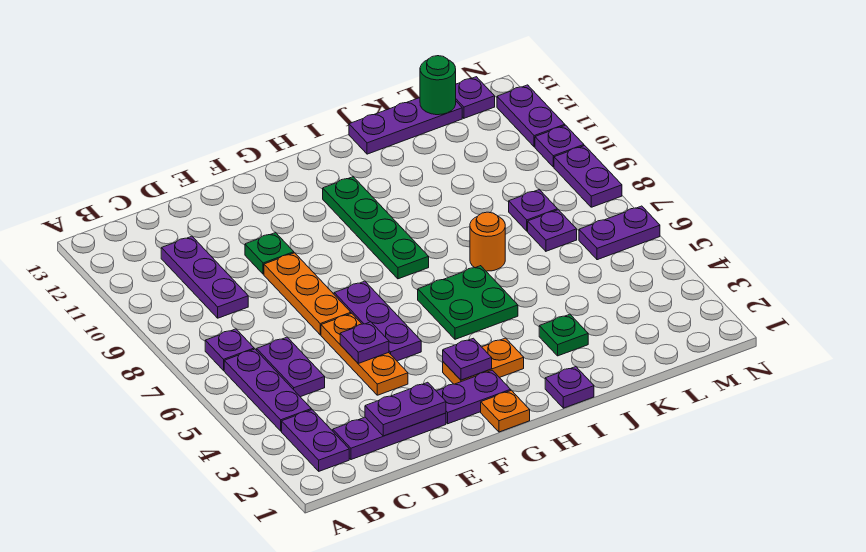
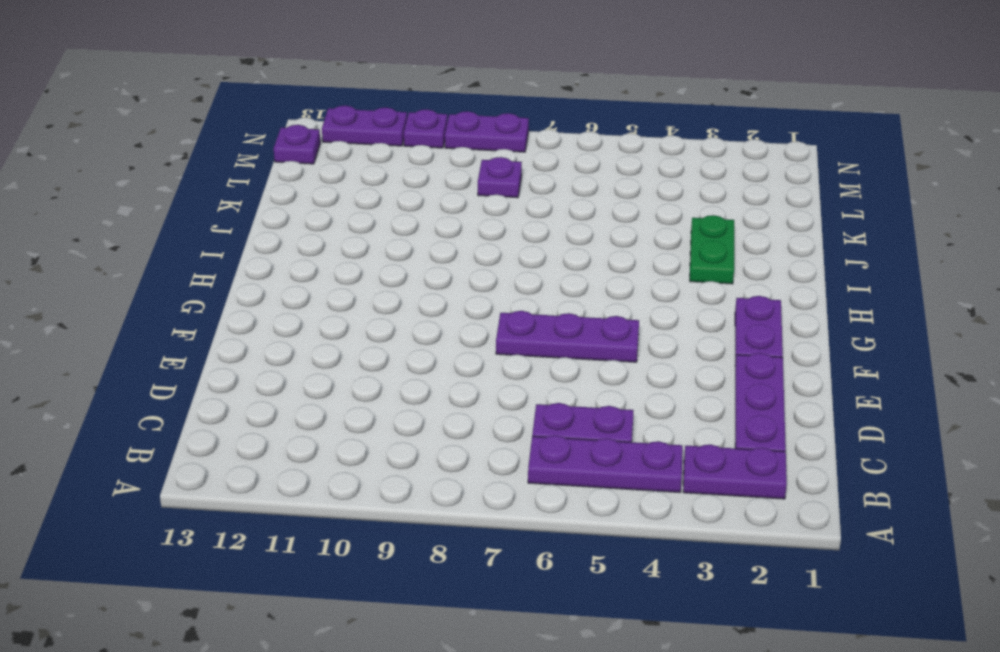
green plate I3:J3 level 1 -> green plate J3 level 1
none -> purple plate B7 level 1
none -> purple plate C9:C11 level 1
none -> orange plate E4:E6 level 1
none -> orange plate E7:E9 level 1

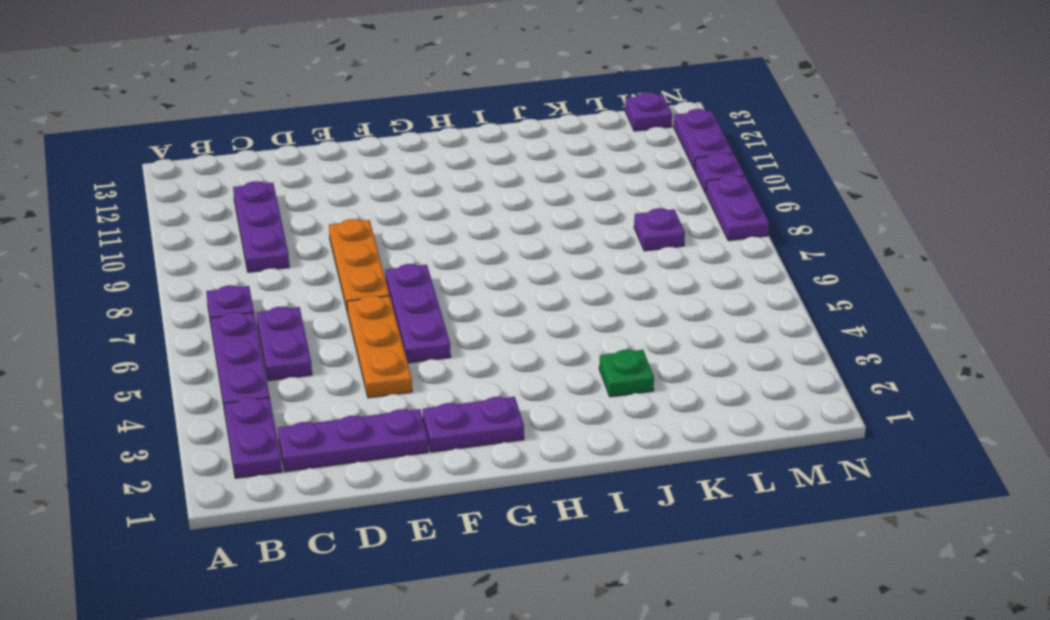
none -> green plate E10 level 1
none -> orange plate G1 level 1
none -> orange plate G3:H3 level 1
none -> green plate H5:I6 level 1

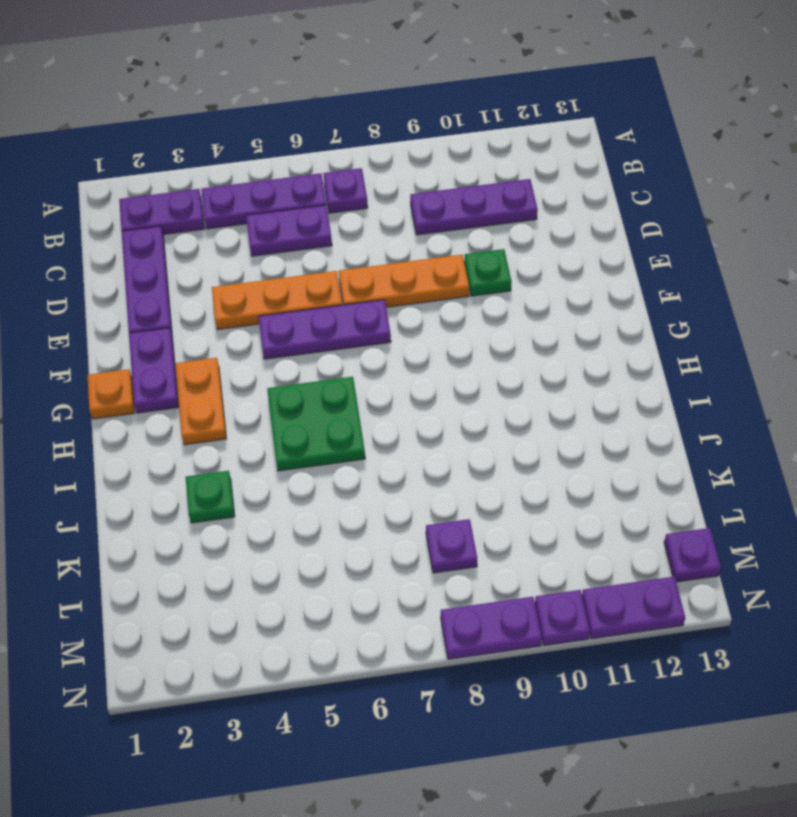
none -> green plate H8:H11 level 1
none -> purple plate I1 level 1
none -> orange round brick J7 level 1
none -> purple plate J13:L13 level 1

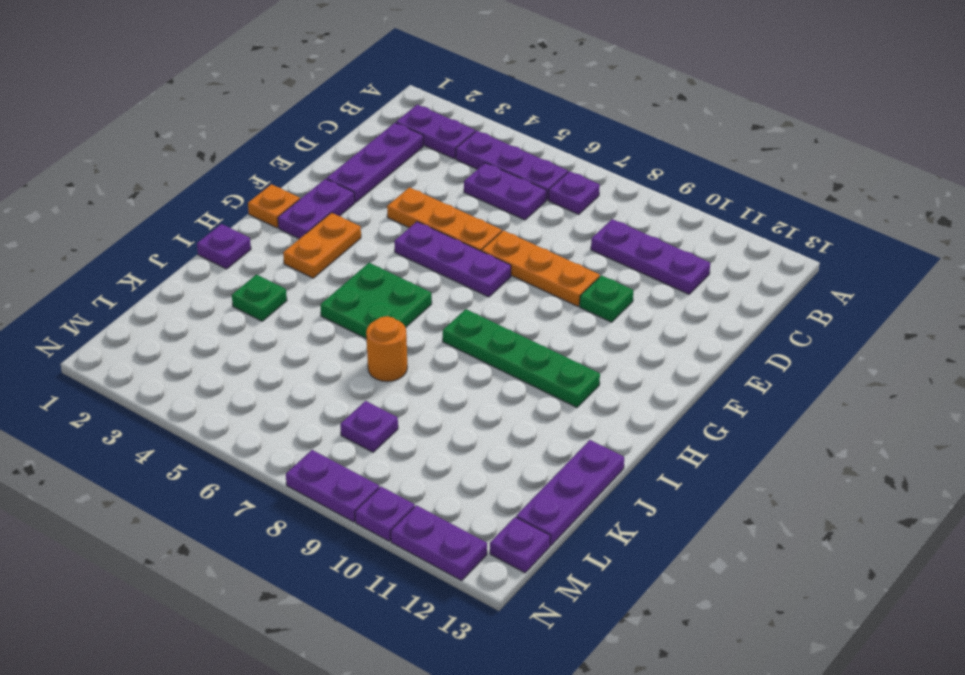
none -> purple plate L7 level 1
none -> purple plate M6:N6 level 1
none -> purple plate D2:E2 level 2
none -> purple plate E5 level 2

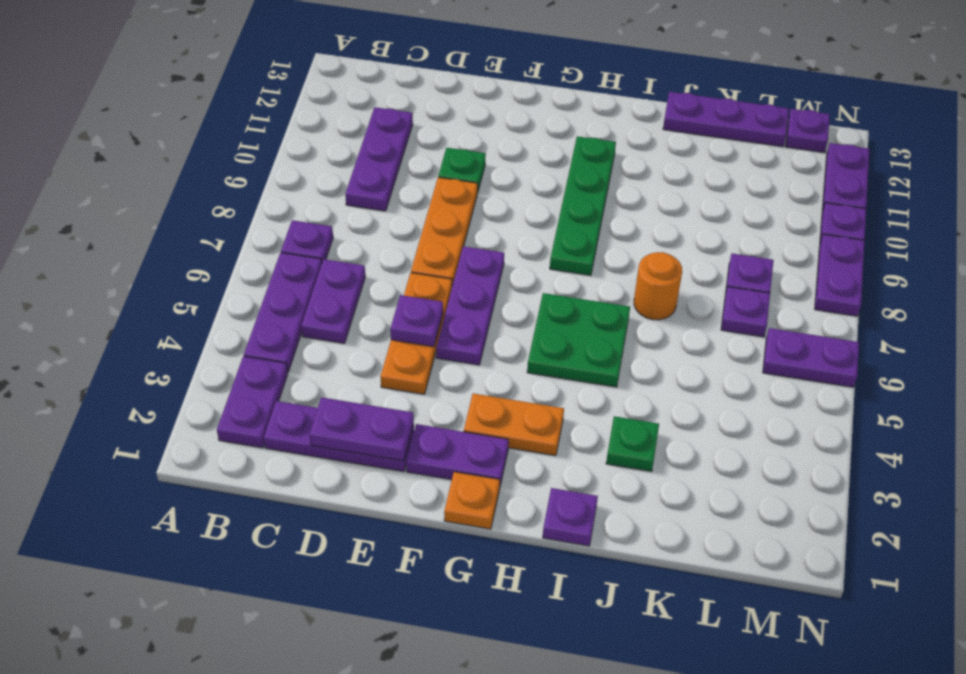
none -> purple plate G3 level 2
none -> green round brick L13 level 2

